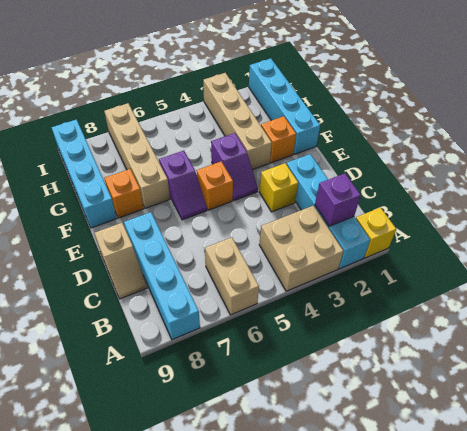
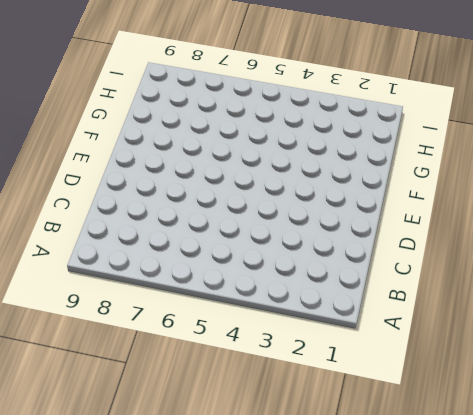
none -> yellow brick A1 level 1
none -> cyan brick A2:D2 level 1
none -> tan brick A3:B4 level 1

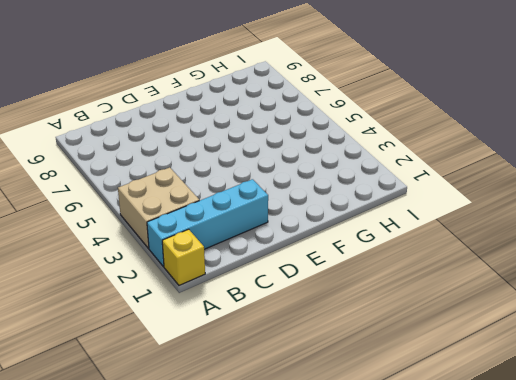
none -> tan brick A6:B6 level 1
none -> cyan brick A8:D8 level 1
none -> tan slope C9:D9 level 1 top D

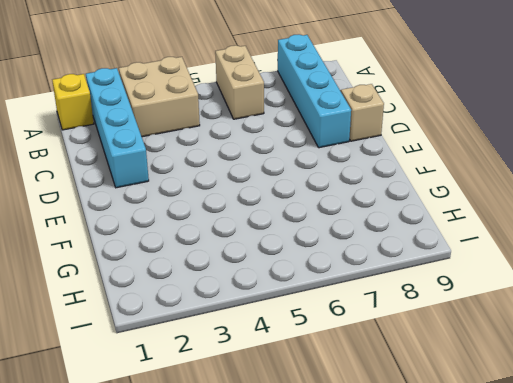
none -> yellow brick D3 level 1
none -> purple slope E4:F4 level 1 top F
none -> orange brick E5 level 1

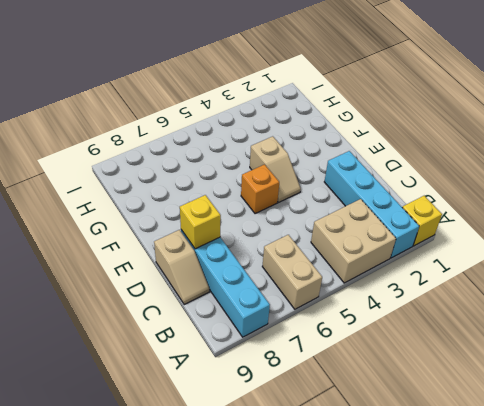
yellow brick D8 level 2 -> yellow brick D3 level 1
tan slope E4:F4 level 1 top F -> purple slope E4:F4 level 1 top F
none -> purple slope E6:F6 level 1 top F
none -> cyan brick F1:I1 level 1
none -> orange brick F2 level 1

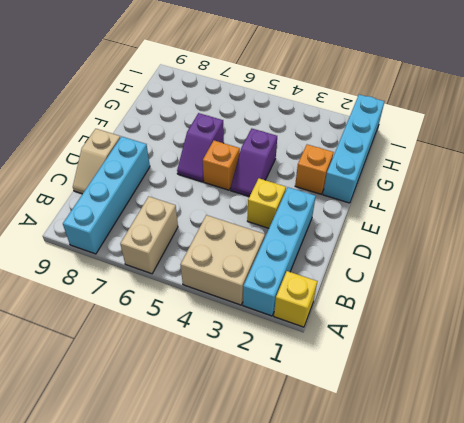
none -> tan brick F3:I3 level 1
none -> tan brick F7:I7 level 1
none -> orange brick F8 level 1

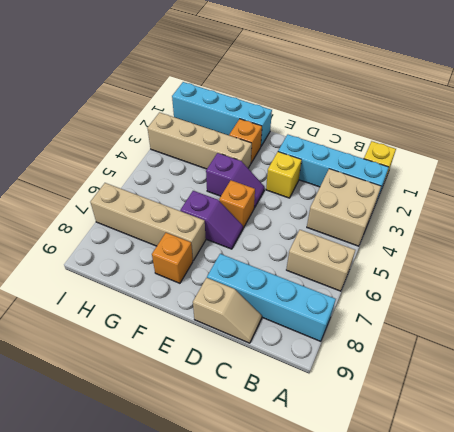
none -> cyan brick F9:I9 level 1
none -> purple brick B2 level 2

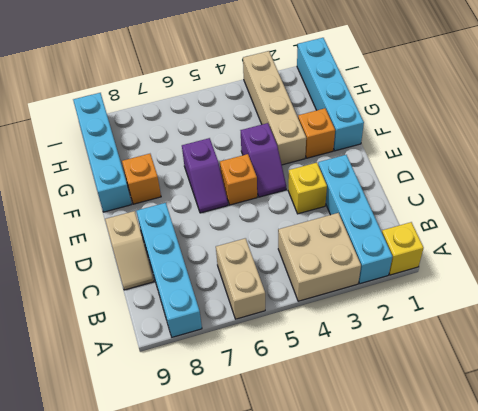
none -> tan brick F7:I7 level 1
none -> purple brick B2 level 2

